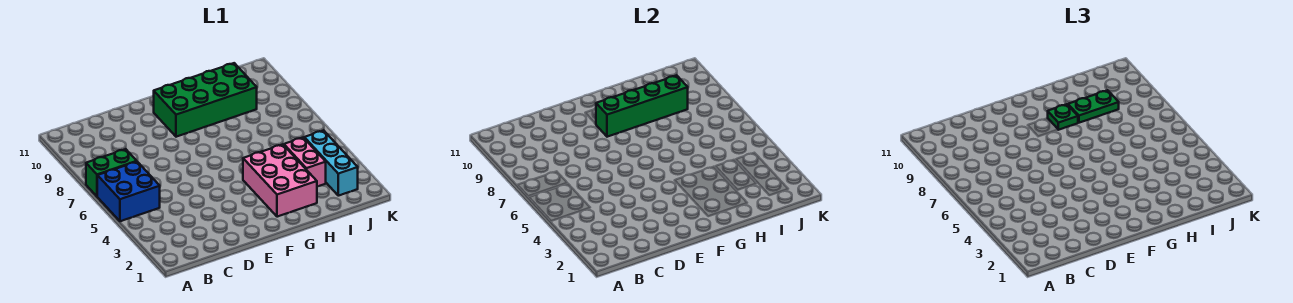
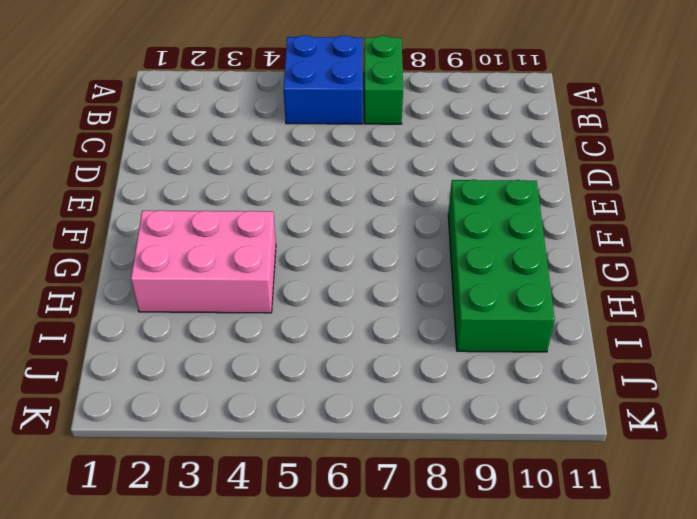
none -> pink brick I3:I4 level 1
none -> cyan brick J2:J4 level 1

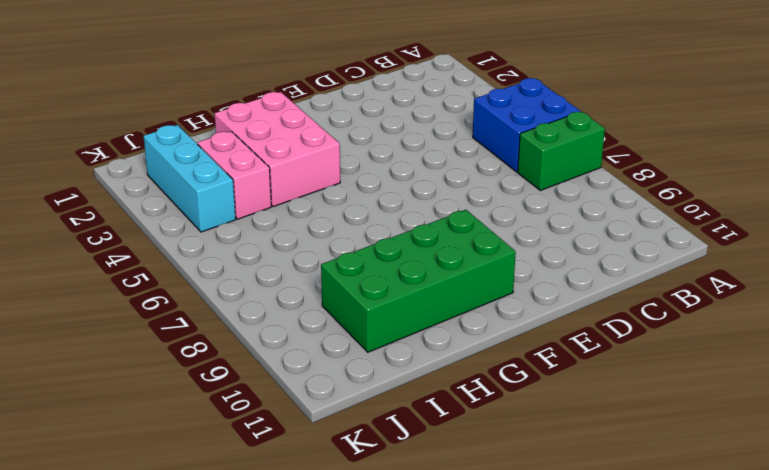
none -> green brick F9:I9 level 2
none -> green plate G9 level 3

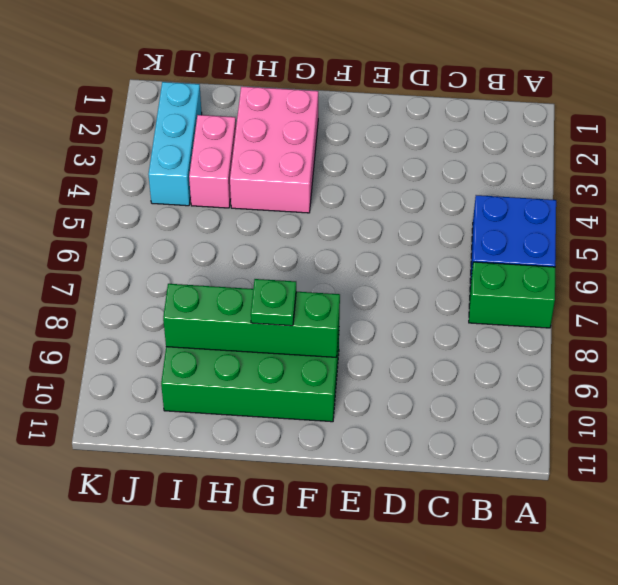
none -> green plate H9:I9 level 3

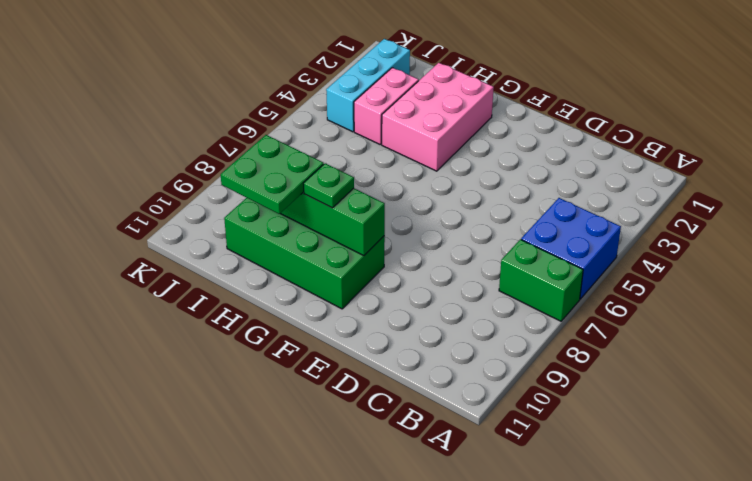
green plate H9:I10 level 3 -> green plate H9:I9 level 3

